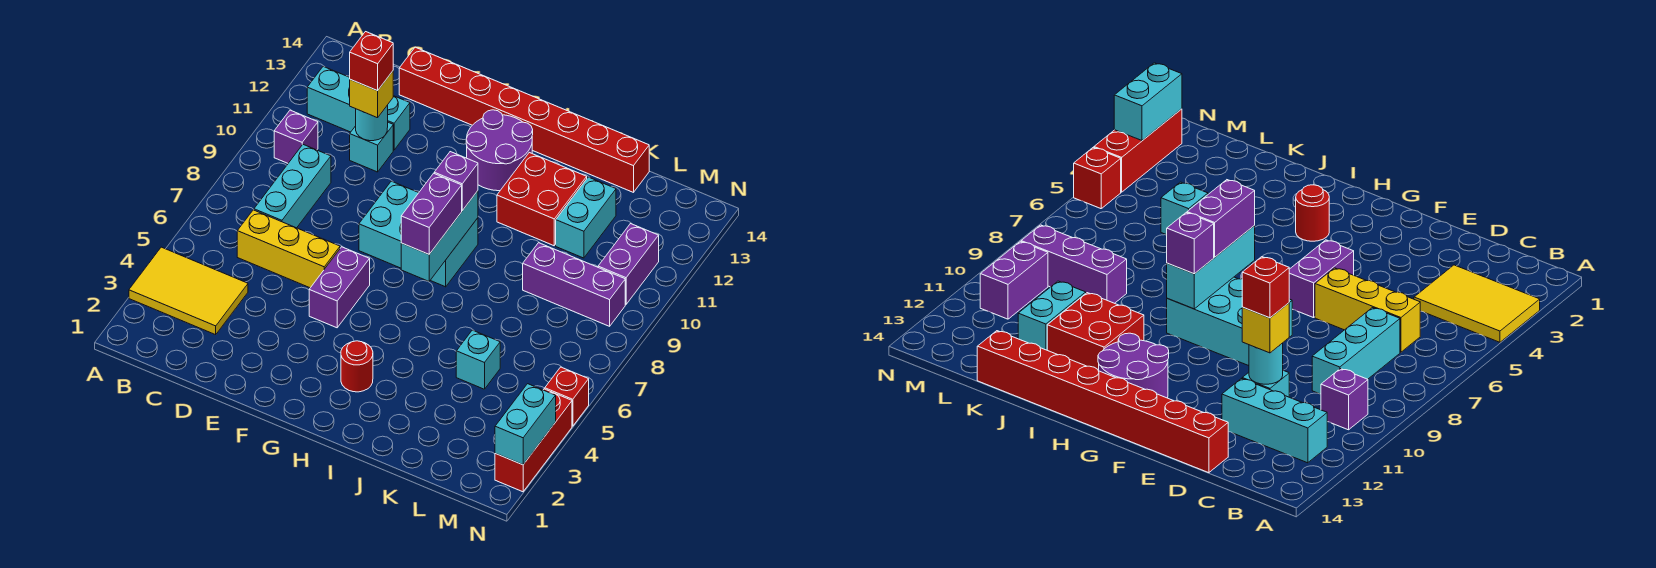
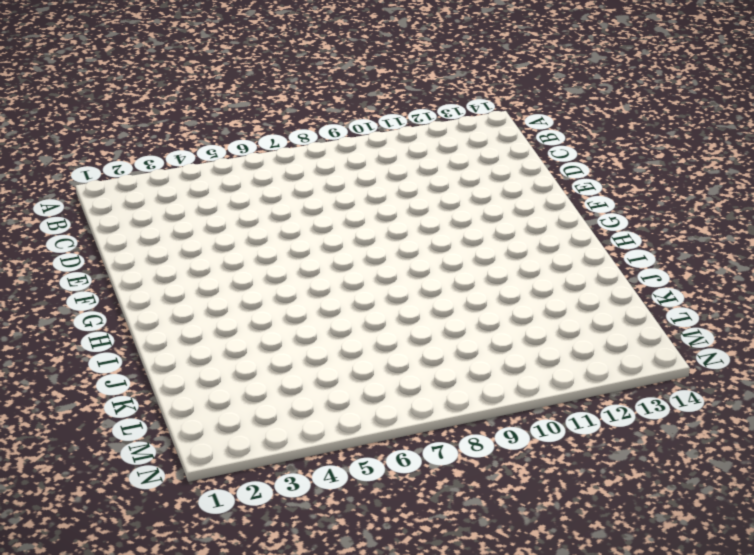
none -> yellow tile A3:C4 level 1
none -> purple brick B10 level 1
none -> cyan brick B12:D12 level 1

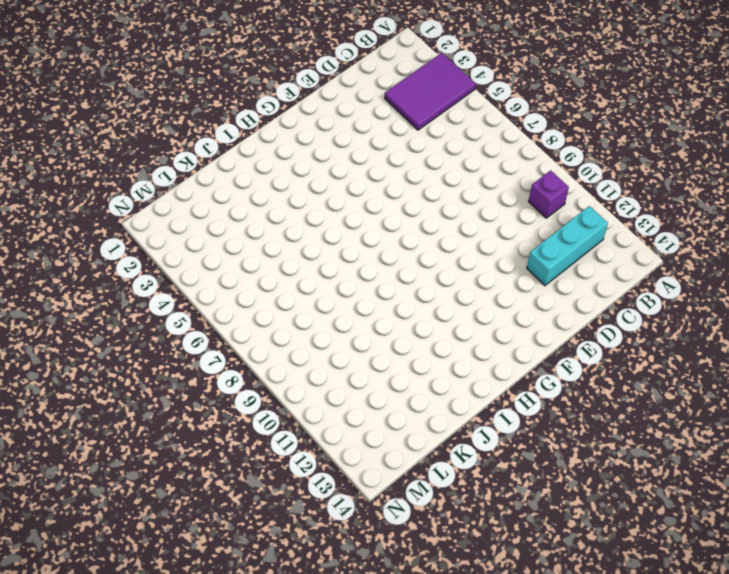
purple tile A3:C4 level 1 -> yellow tile A3:C4 level 1
none -> yellow brick C6:E6 level 1
none -> cyan brick C7:C9 level 1
none -> cyan brick D11 level 1

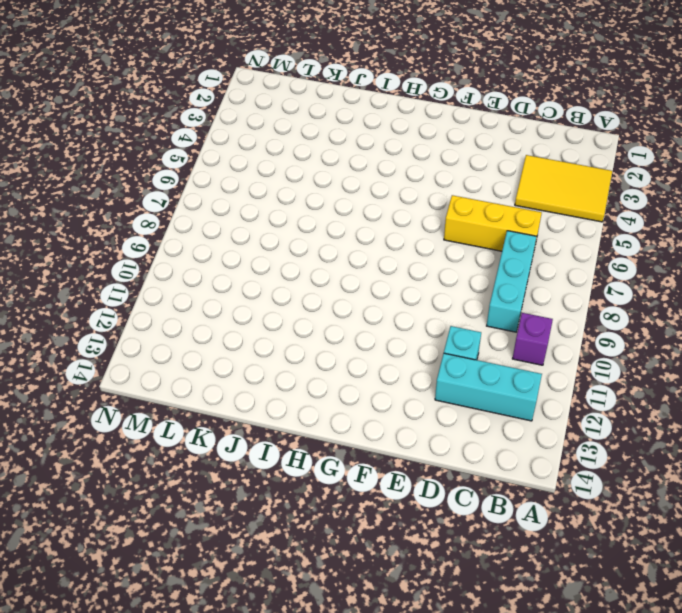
none -> red brick D14:K14 level 1
none -> purple brick F5:F6 level 1
none -> cyan brick F8:H9 level 1

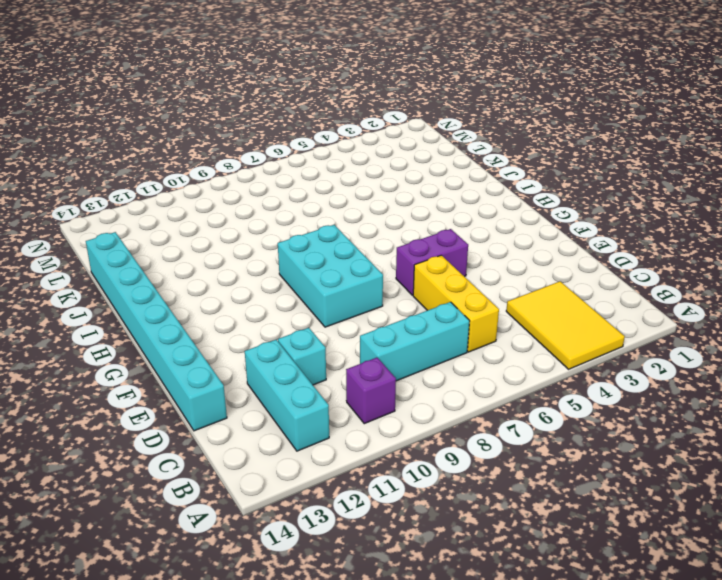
cyan brick D14:K14 level 1 -> red brick D14:K14 level 1
none -> purple round brick G12:H13 level 1
none -> red round brick H3 level 1
none -> red brick I11:J12 level 1

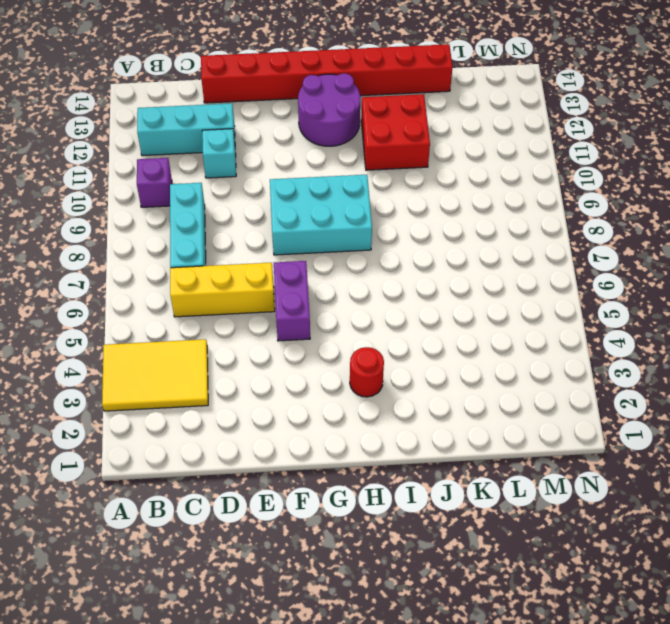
none -> cyan brick K5 level 1
none -> purple brick K9:M9 level 1
none -> cyan brick K11:K12 level 1

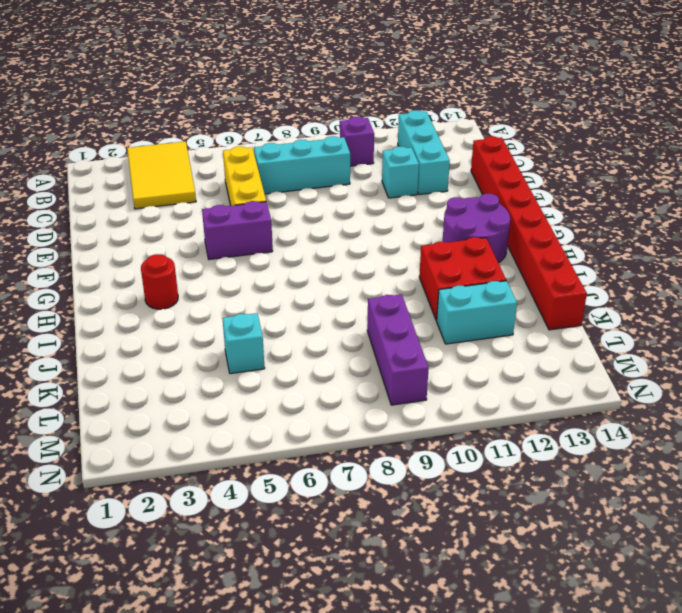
none -> cyan brick F8:H9 level 1
none -> purple brick M10:M11 level 1
none -> red brick N2:N4 level 1

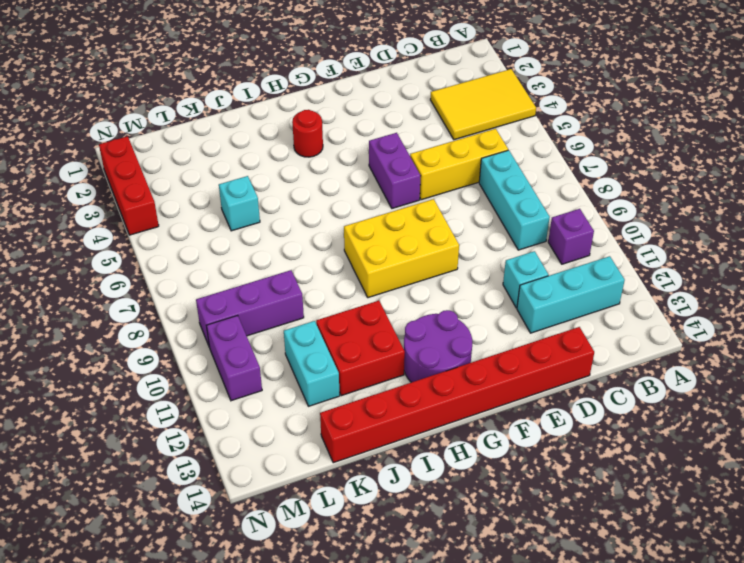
yellow brick F8:H9 level 1 -> cyan brick F8:H9 level 1
none -> red brick N5 level 1
none -> cyan round brick D11 level 2
none -> cyan brick H7:H9 level 2

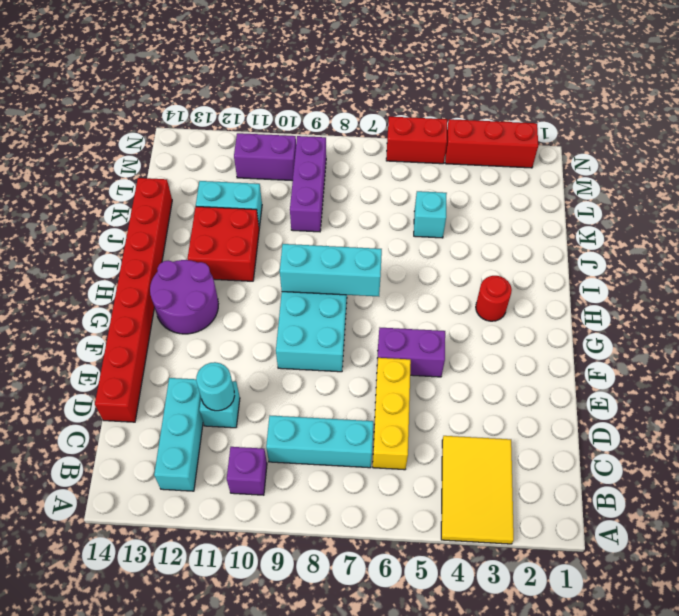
red brick N5:N6 level 1 -> red brick N5 level 1
none -> cyan brick N2:N3 level 2
none -> yellow brick D11 level 3
none -> purple brick H7:H8 level 3

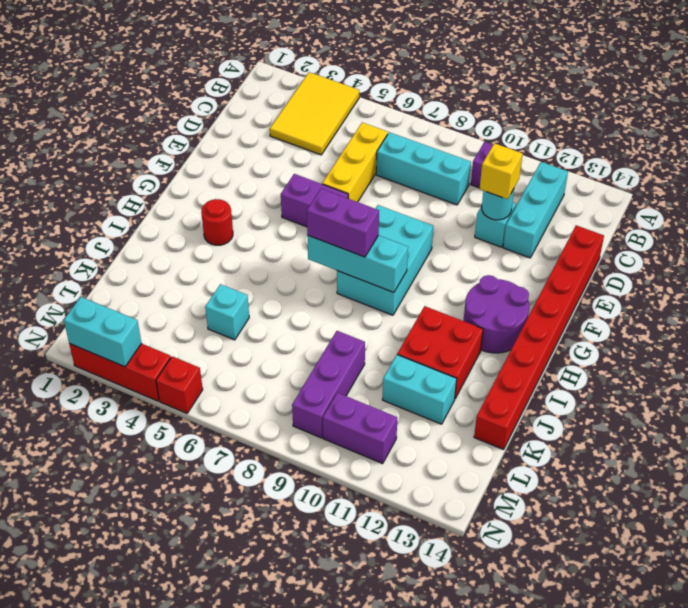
none -> purple brick H9 level 3
none -> red brick D11 level 4

